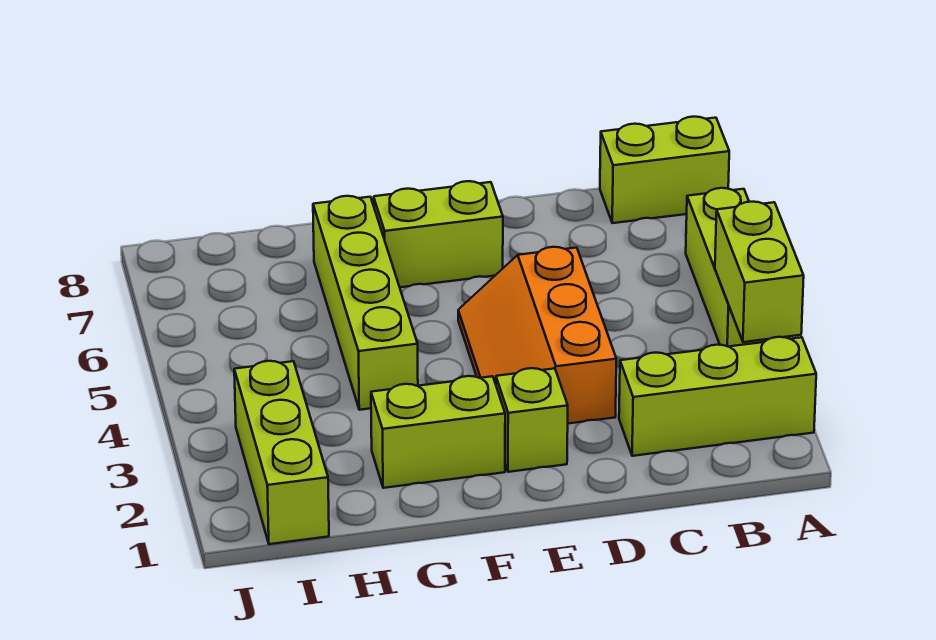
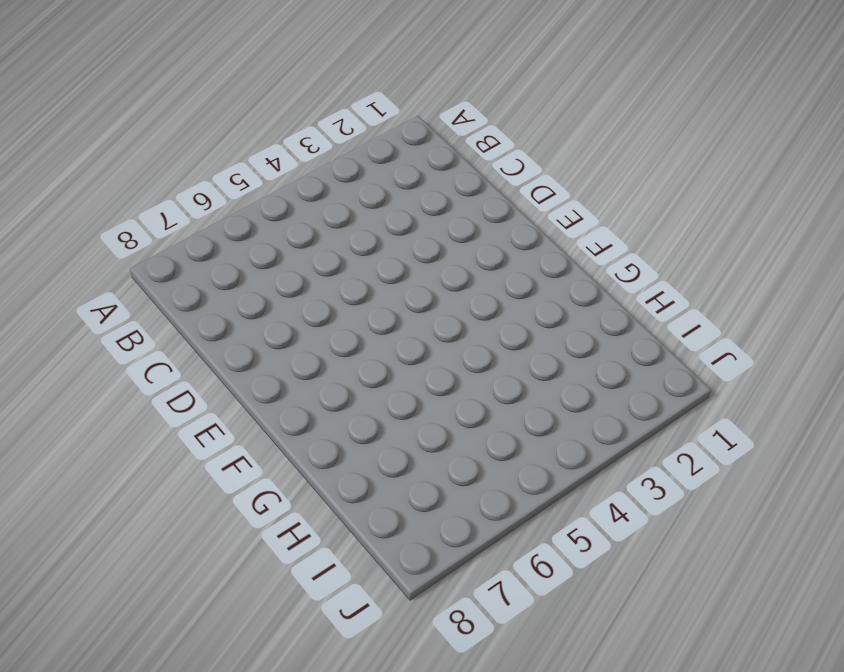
none -> lime brick A2:C2 level 1
none -> lime brick A4:A6 level 1

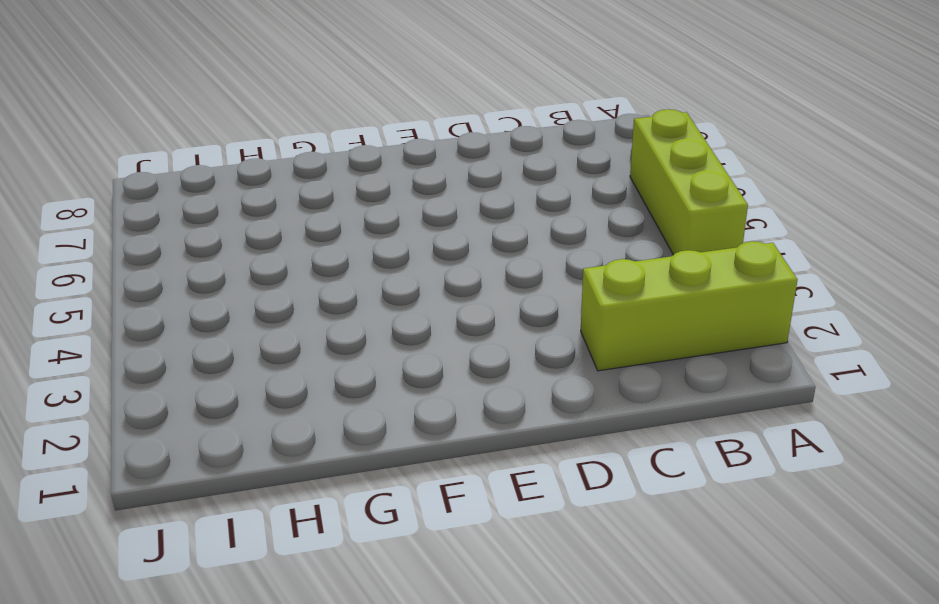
none -> lime brick A8:B8 level 1
none -> orange slope D3:E5 level 1 top D

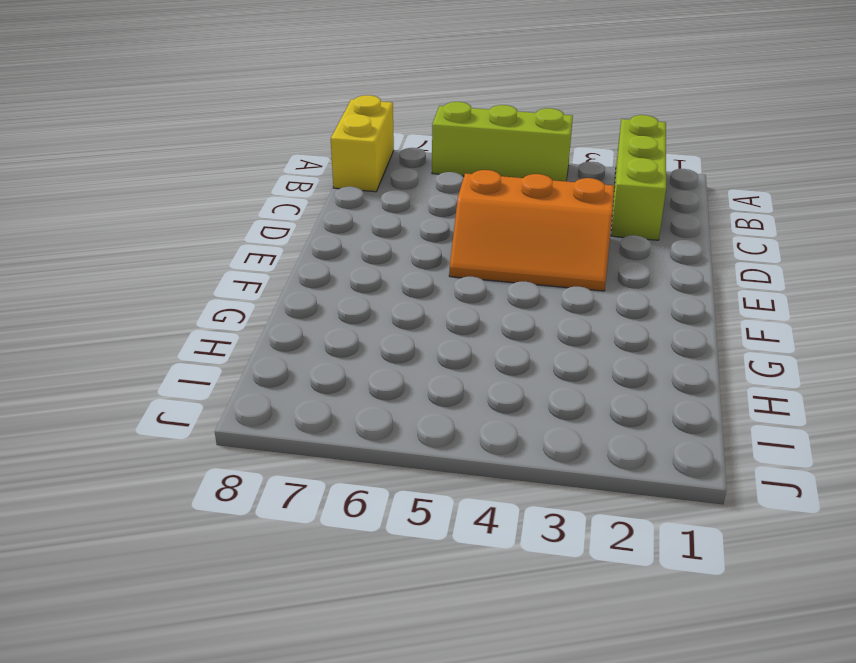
yellow brick A8:B8 level 1 -> lime brick A8:B8 level 1
none -> lime brick E2 level 1
none -> lime brick E7:F7 level 1

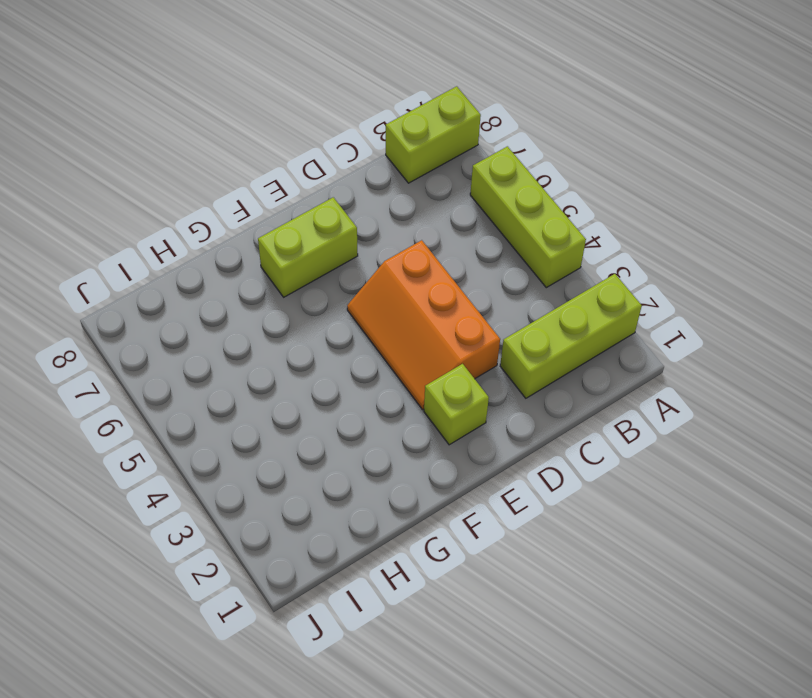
none -> lime brick F2:G2 level 1
none -> lime brick G4:G7 level 1

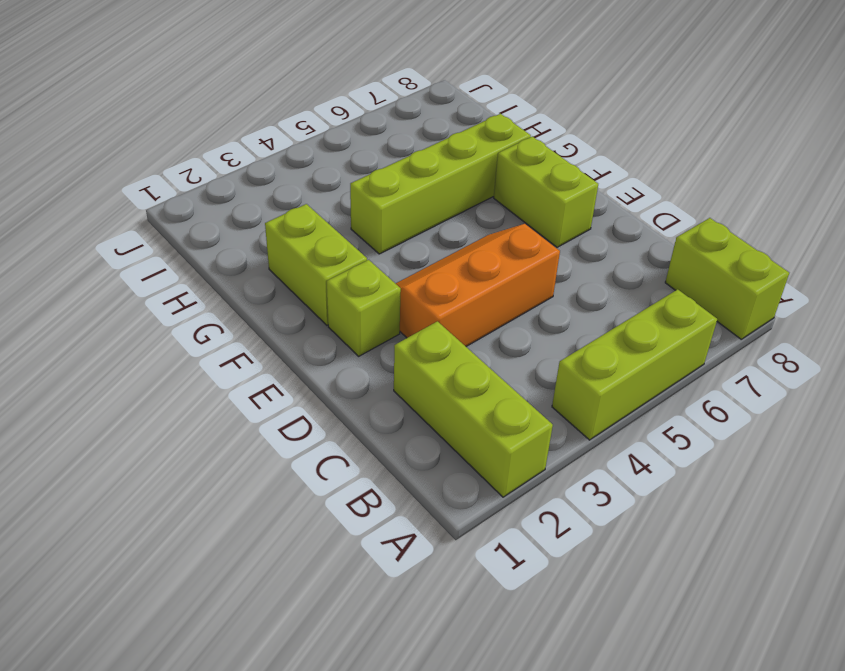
none -> lime brick I1:I3 level 1
none -> lime brick A3:A4 level 2

